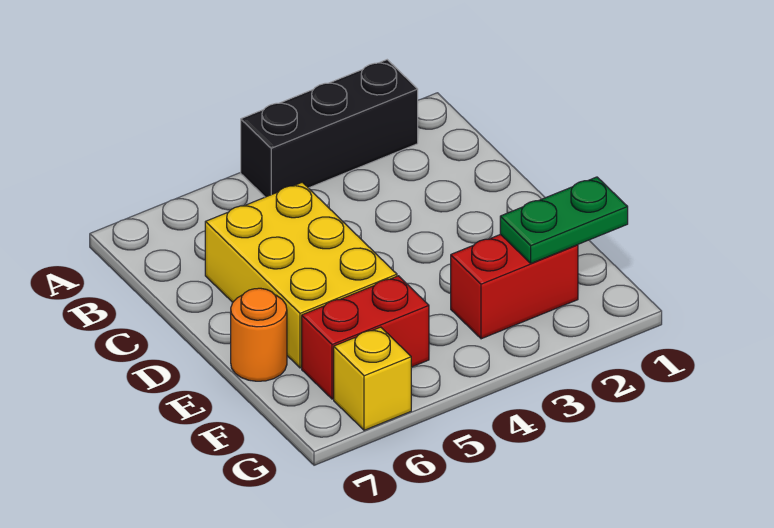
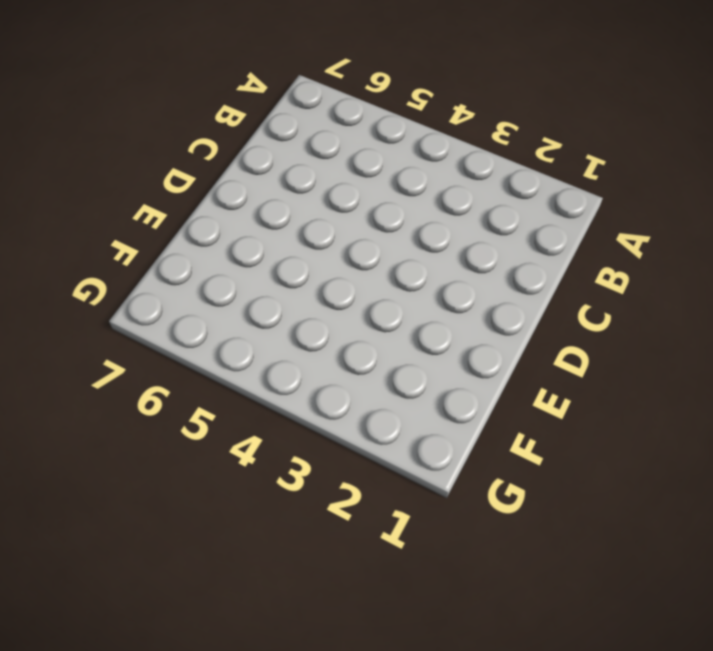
none -> black brick A2:A4 level 1
none -> yellow brick C5:E6 level 1

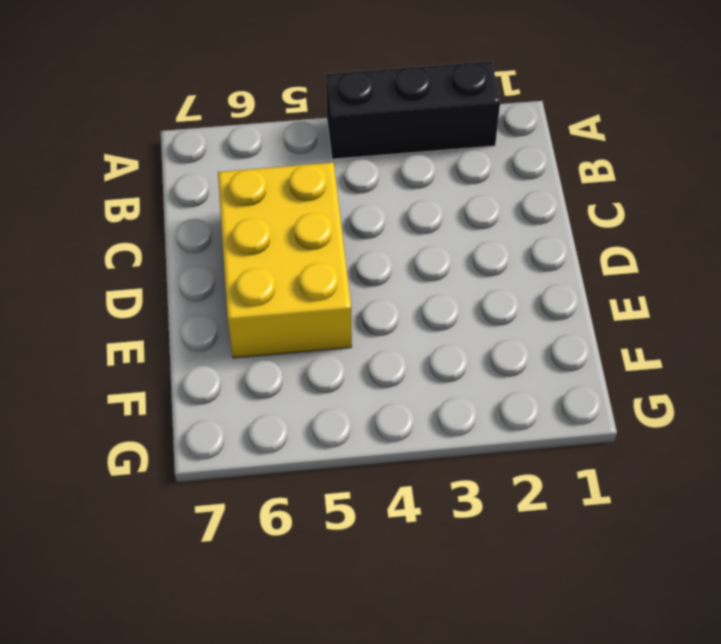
none -> orange round brick E7 level 1
none -> red brick F2:F3 level 1

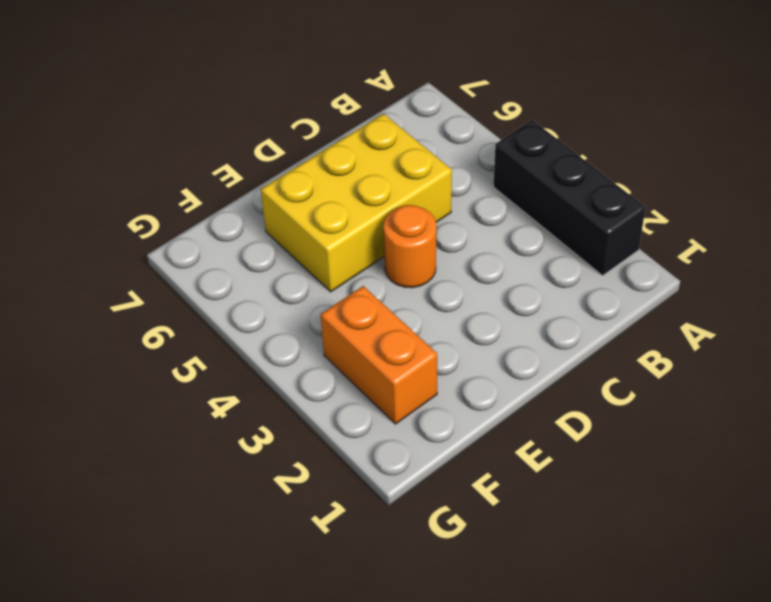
orange round brick D4 level 1 -> orange round brick E7 level 1
orange brick F2:F3 level 1 -> red brick F2:F3 level 1
none -> red brick F5:F6 level 1
none -> yellow brick G6 level 1

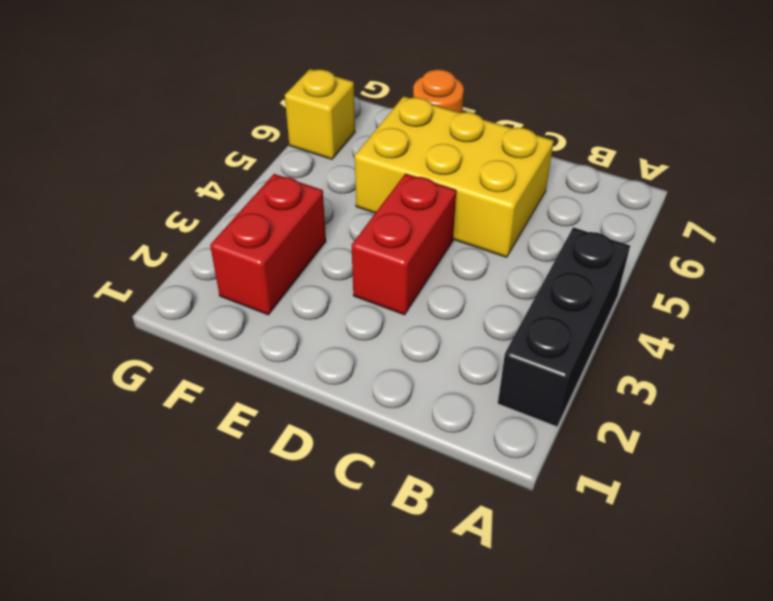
red brick D3:D4 level 1 -> red brick F5:F6 level 1
none -> green plate F1:F2 level 2

